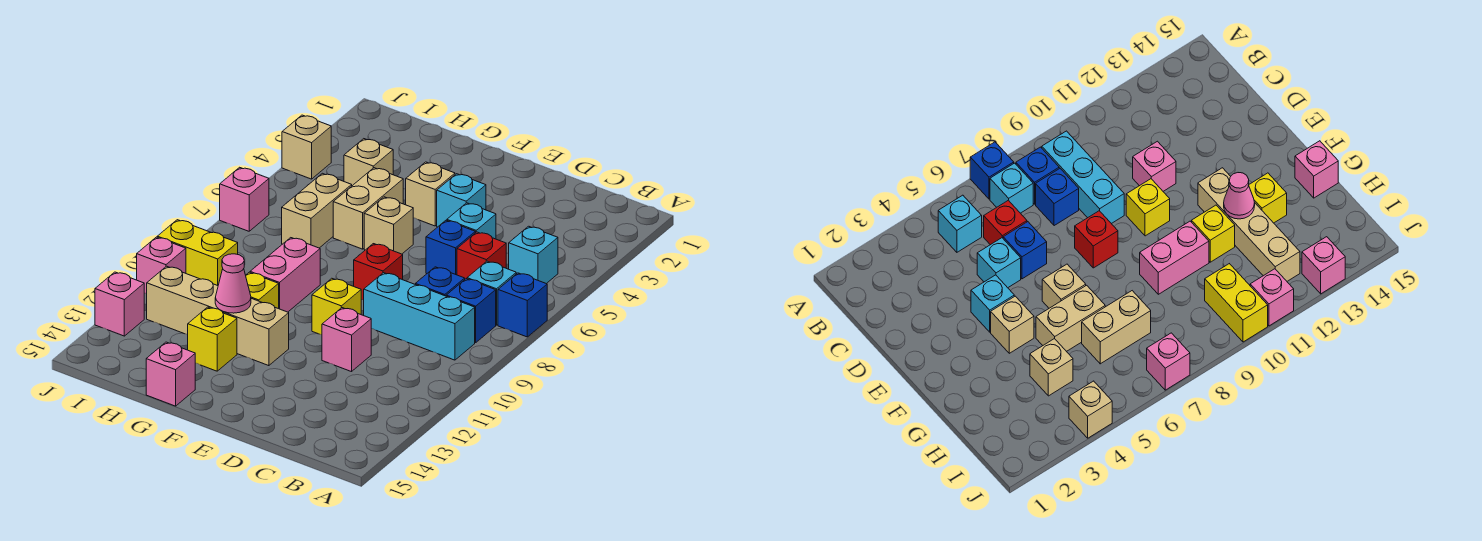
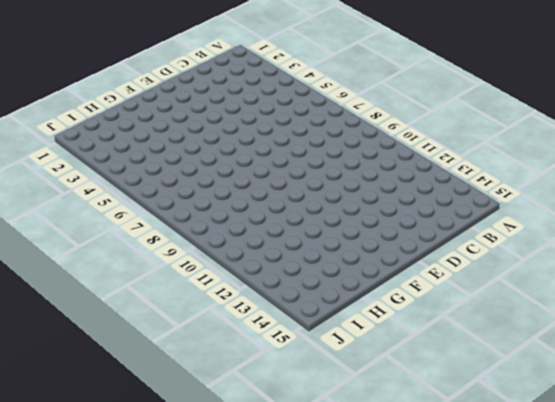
none -> blue brick A7 level 1
none -> cyan brick B5 level 1
none -> cyan brick B7 level 1

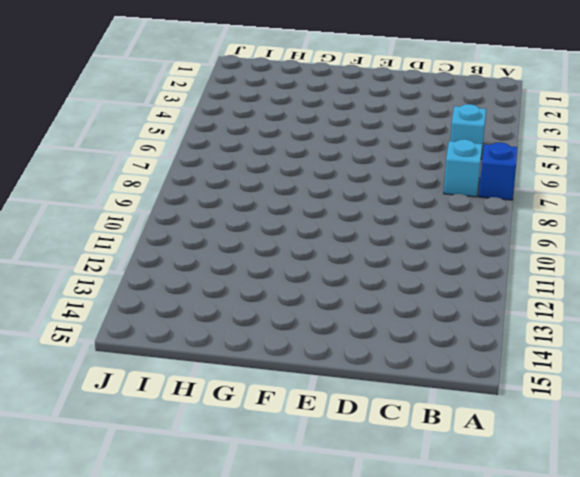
none -> blue brick B8 level 1
none -> cyan brick B9:D9 level 1
none -> red brick C6 level 1

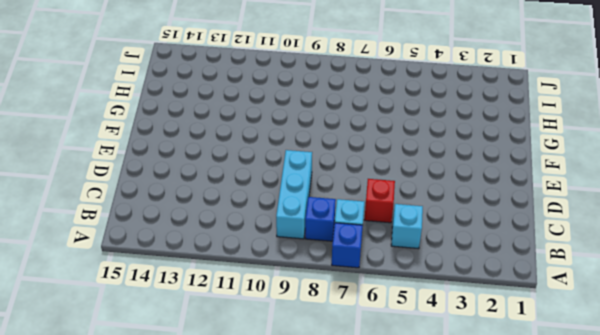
none -> blue brick C8 level 1
none -> cyan brick D5 level 1
none -> blue brick D6 level 1

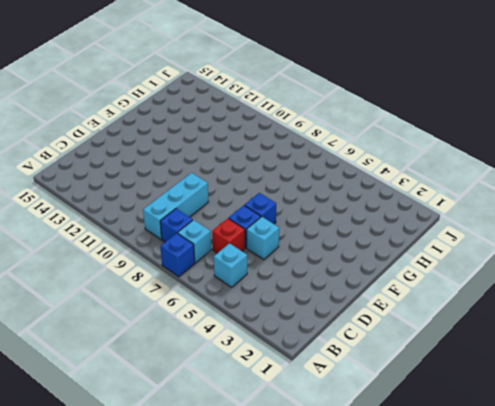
blue brick E6 level 1 -> blue brick C8 level 1
none -> pink brick D11 level 1
none -> cyan brick E4 level 1
none -> red brick E8 level 1

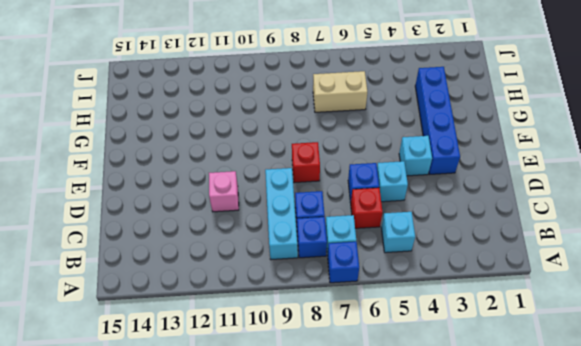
blue brick E3:H3 level 1 -> none
none -> yellow brick E10 level 1
none -> tan brick F4 level 1
none -> tan brick F6 level 1

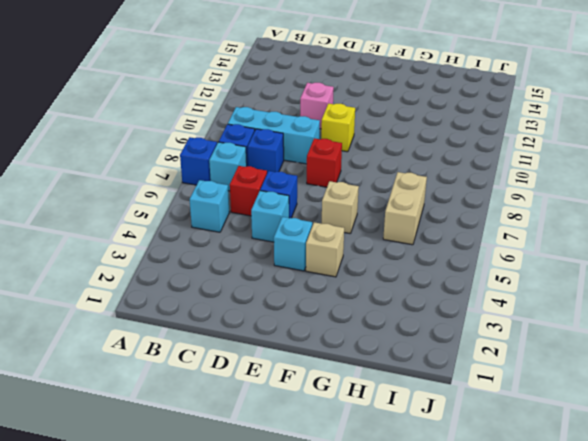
none -> tan brick F12:I12 level 1
none -> tan brick G5:G6 level 1
none -> pink brick G9:G10 level 1

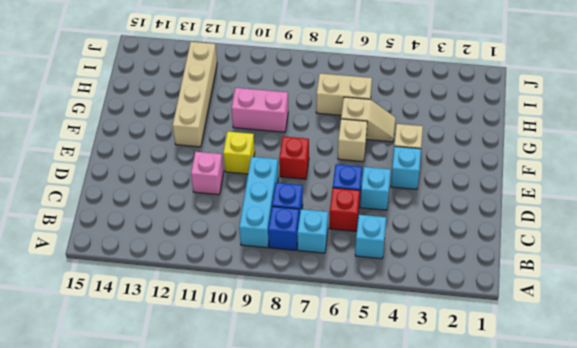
tan slope G5:G6 level 1 top 6 -> tan brick G5:G6 level 1
none -> blue brick A7 level 1
none -> yellow brick G11 level 1
none -> yellow brick G13 level 1

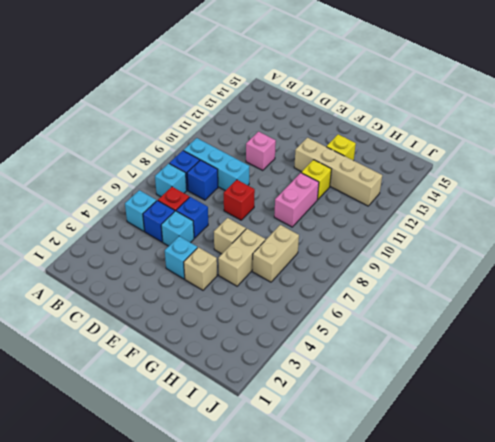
blue brick C5 level 1 -> blue brick A7 level 1
none -> yellow brick E10 level 1
none -> pink brick G15 level 1
none -> tan brick H4 level 1

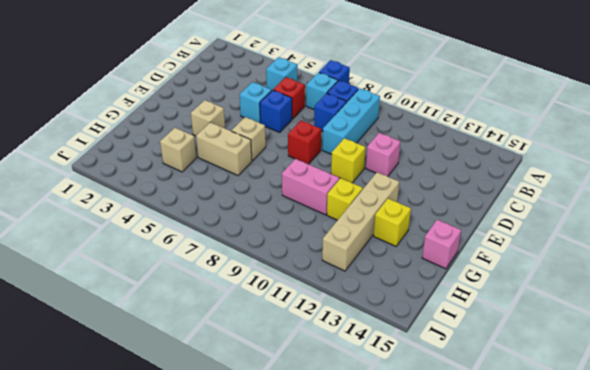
none -> cyan brick E4 level 1
none -> tan brick H6:H7 level 1
none -> yellow brick I10:J10 level 1

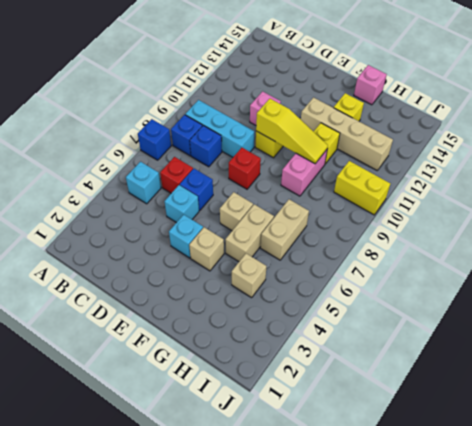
yellow slope E10:G10 level 2 top E -> none
none -> cyan brick B7 level 1
none -> tan brick J4 level 1
none -> pink brick J7 level 1

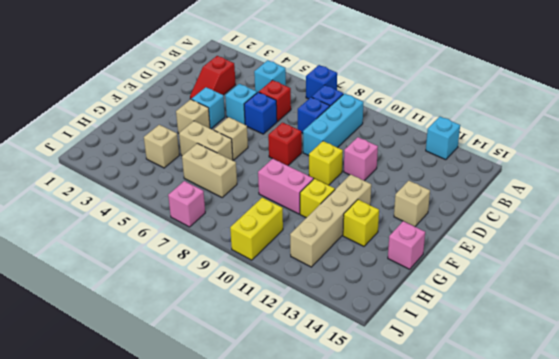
cyan brick A13 level 1 -> cyan brick B7 level 1
red slope C3:D3 level 1 top C -> none
tan brick E14 level 1 -> tan brick J4 level 1
none -> pink brick J11 level 1
none -> pink brick J13 level 1
none -> pink cone G12 level 2

